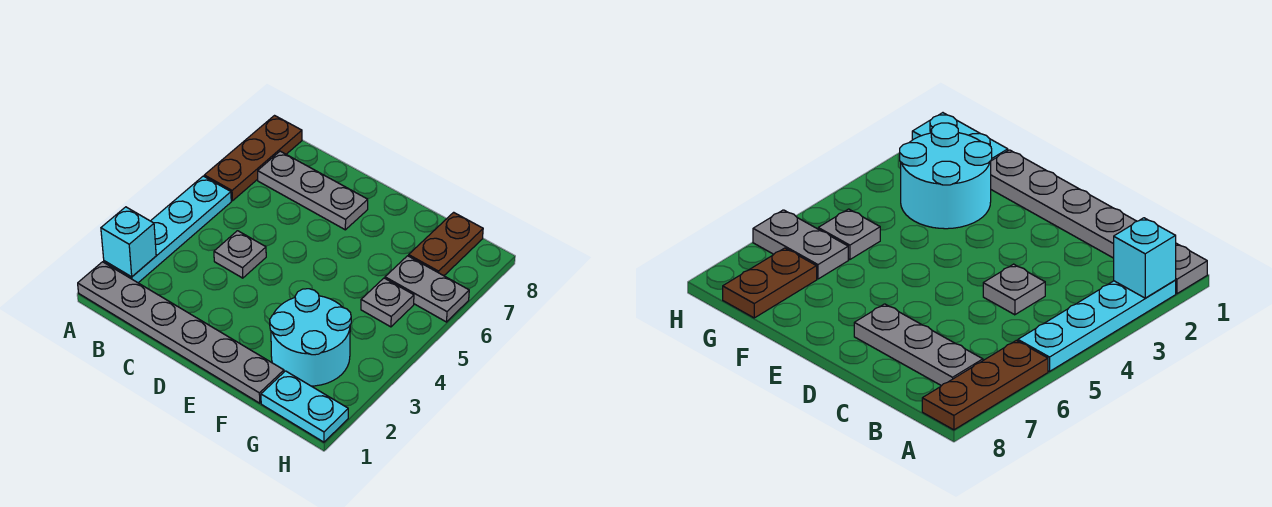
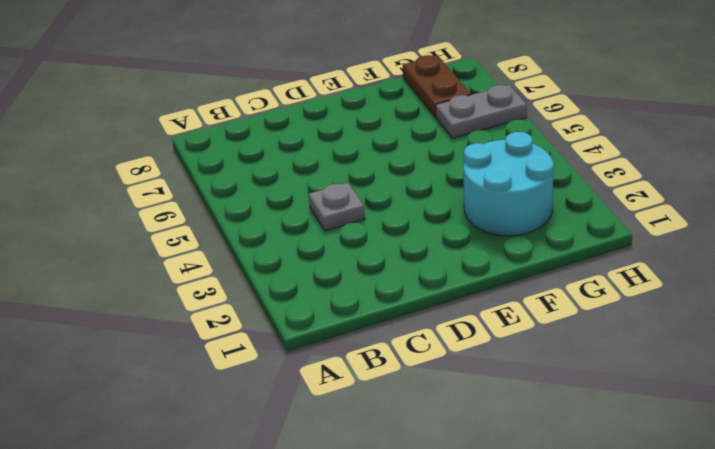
none -> grey plate A1:F1 level 1
none -> cyan plate A2:A5 level 1

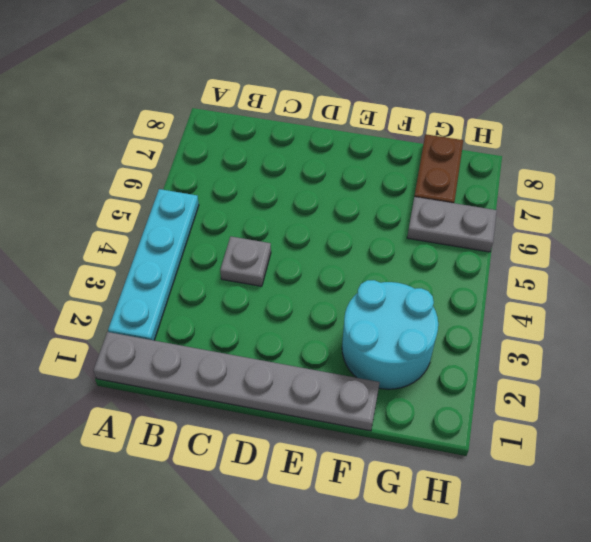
none -> brown plate A6:A8 level 1
none -> grey plate B7:D7 level 1

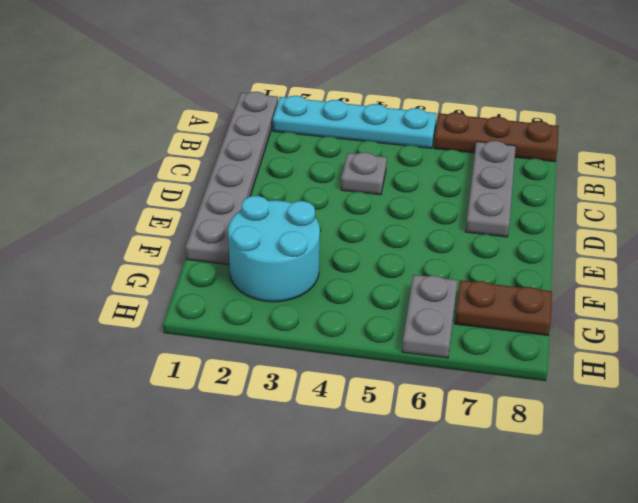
none -> cyan plate G1:H1 level 1
none -> grey plate G5 level 1

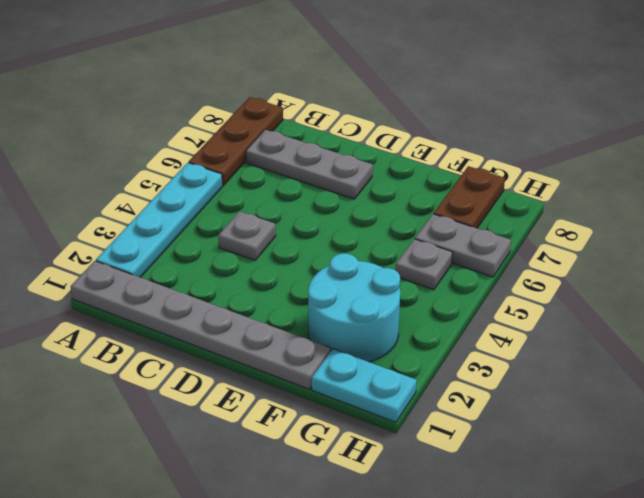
none -> cyan brick A2 level 2

